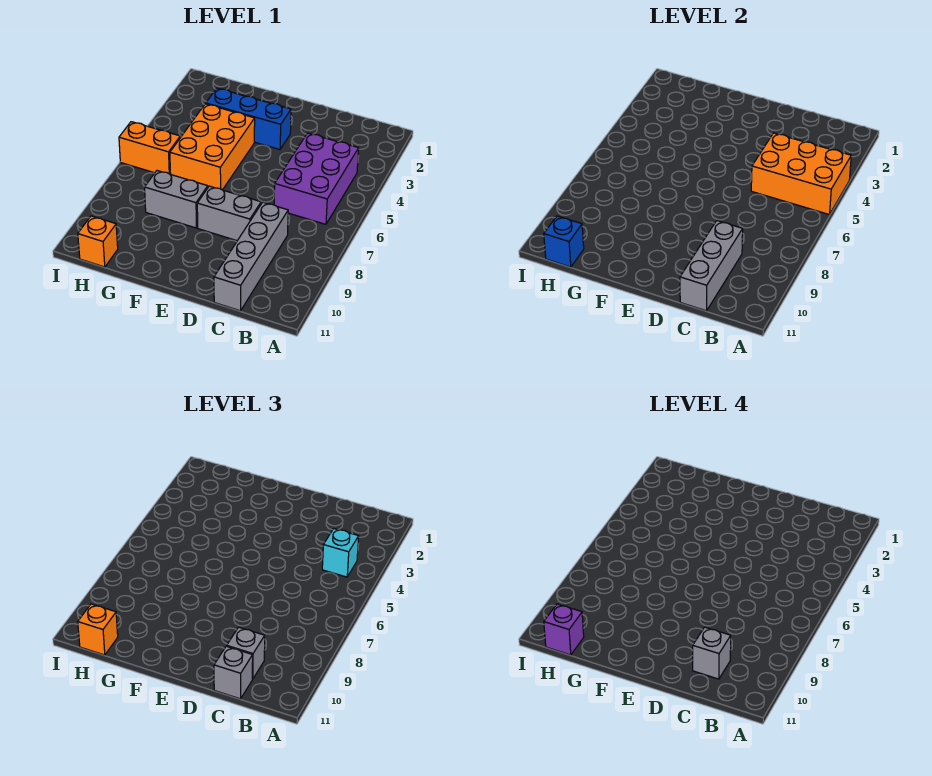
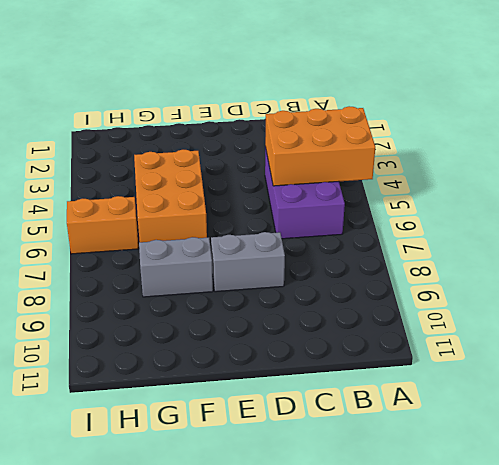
none -> grey brick C8:C11 level 1
none -> blue brick E3:G3 level 1
none -> orange brick H11 level 1

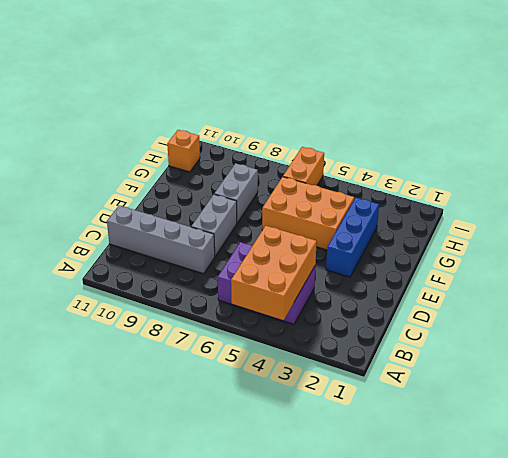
none -> grey brick C9:C11 level 2
none -> blue brick H11 level 2
none -> cyan brick B4 level 3

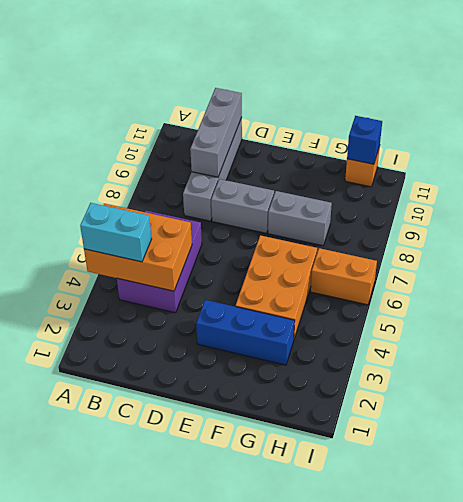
cyan brick A4:B4 level 3 -> cyan brick B4 level 3
none -> grey brick C10 level 3
none -> grey brick C11 level 3
none -> orange brick H11 level 3

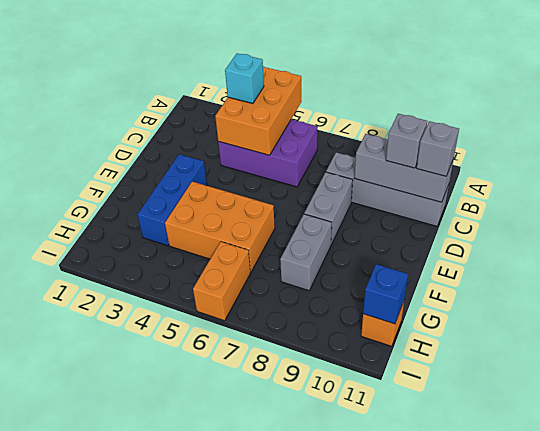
none -> orange brick H11 level 3
none -> grey brick C10 level 4
none -> purple brick H11 level 4

